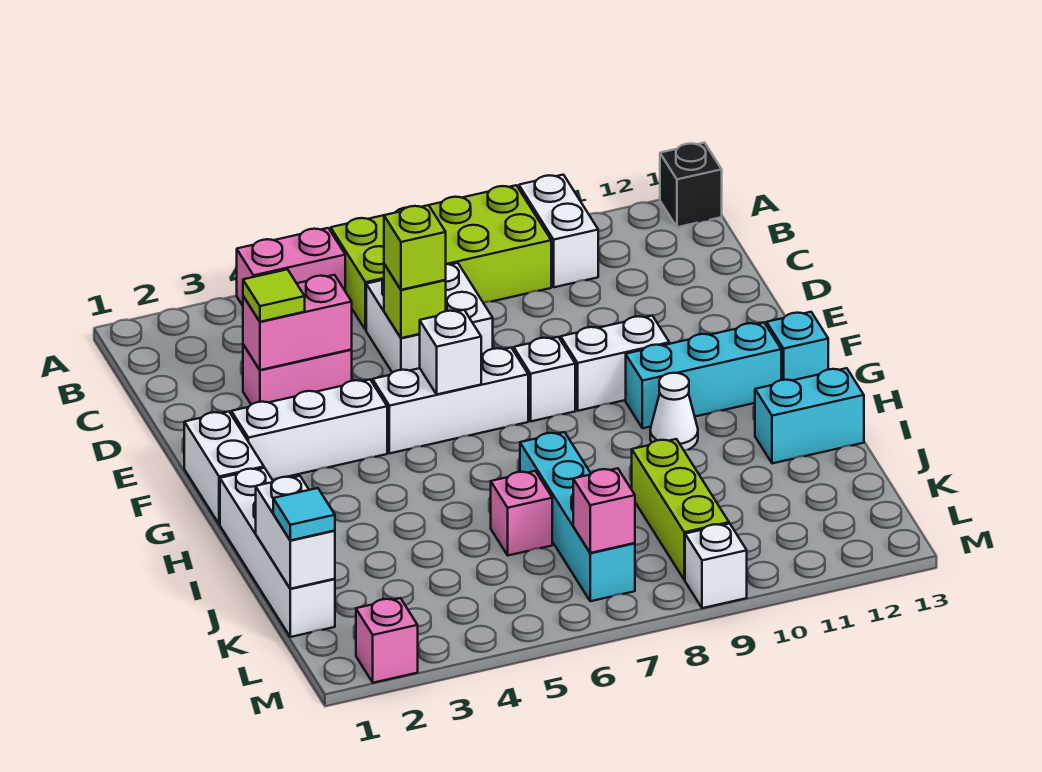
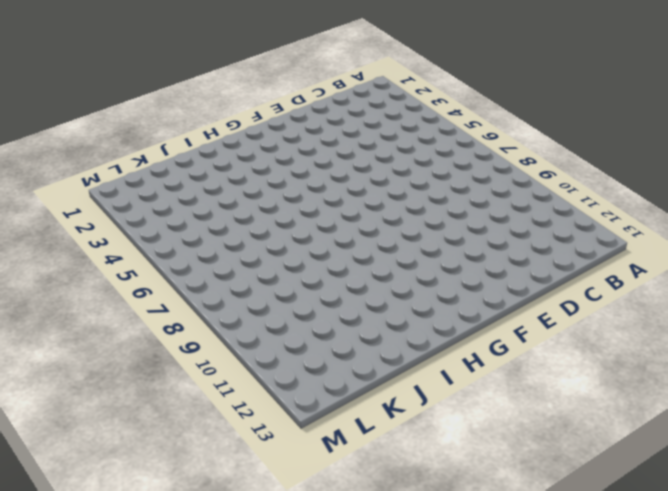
none -> pink brick A4:A5 level 1
none -> lime brick A6:B9 level 1
none -> white brick A10:B10 level 1

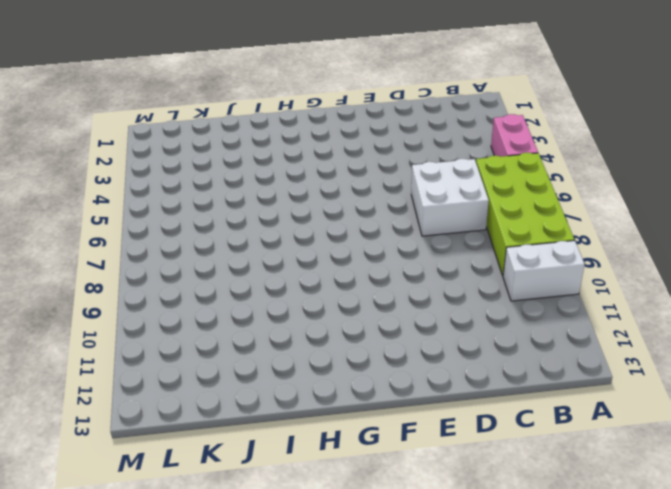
none -> black brick A13 level 1
none -> pink brick D3:D4 level 1
none -> white brick F1:G1 level 1

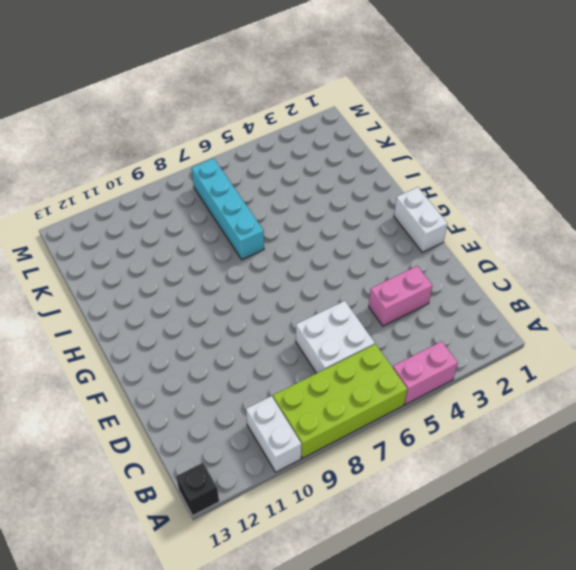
none -> white brick F2:F4 level 1
none -> white brick F5:F7 level 1
none -> white brick F8 level 1

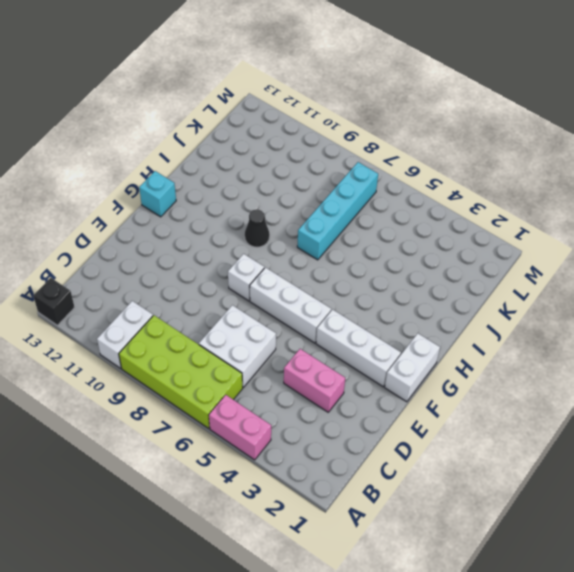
black cone H9 level 1 -> none
none -> white brick F9:F10 level 1
none -> cyan brick G10:G12 level 1
none -> white brick H1:K1 level 1

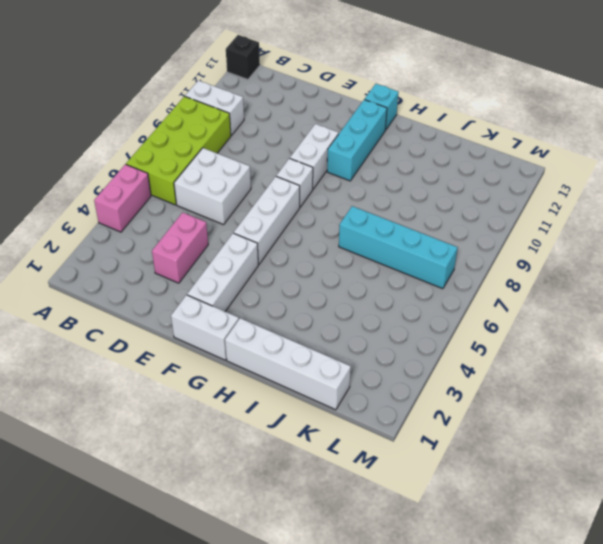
none -> white cone H10 level 1
none -> cyan brick I12:I13 level 1
none -> pink brick J6 level 1

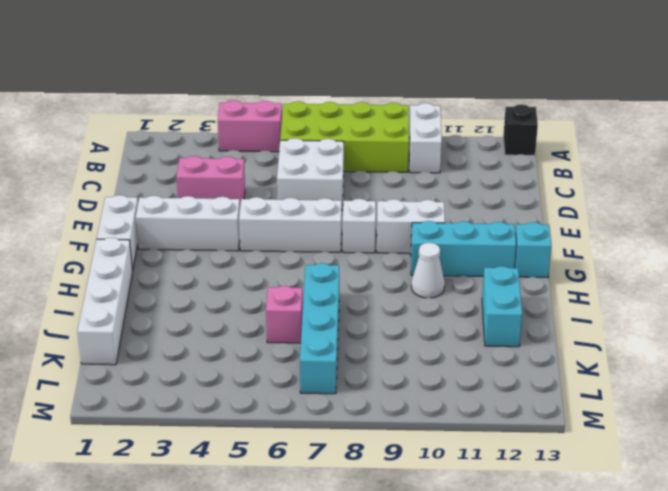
cyan brick I12:J12 level 1 -> cyan brick I12:I13 level 1
none -> lime brick J9:L9 level 1
none -> pink brick M2 level 1
none -> white brick M9 level 1

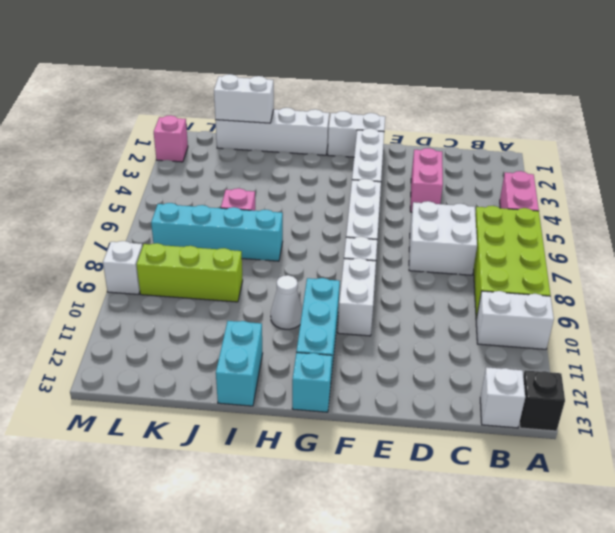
white brick B13 level 1 -> white brick F6 level 2
none -> pink brick D3:D4 level 2
none -> lime brick D6 level 2
none -> pink brick L7 level 2

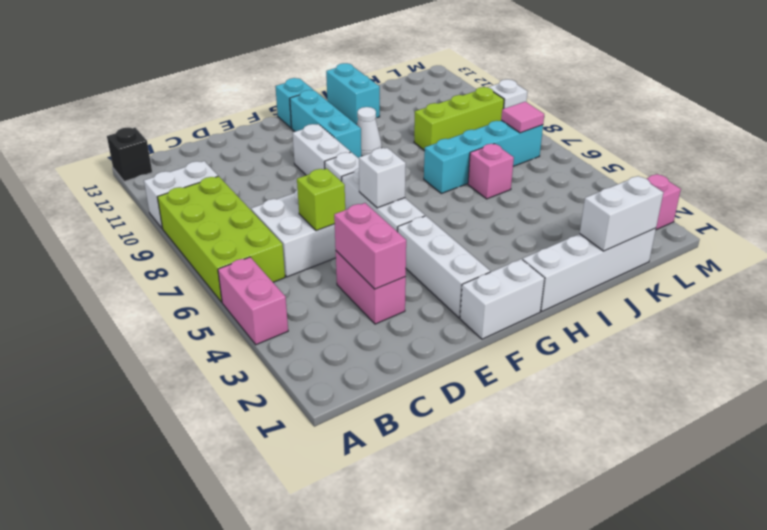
pink tile L7 level 2 -> pink brick L7 level 2
none -> lime tile D3 level 3
none -> lime brick D6 level 3
none -> cyan tile K1 level 3

